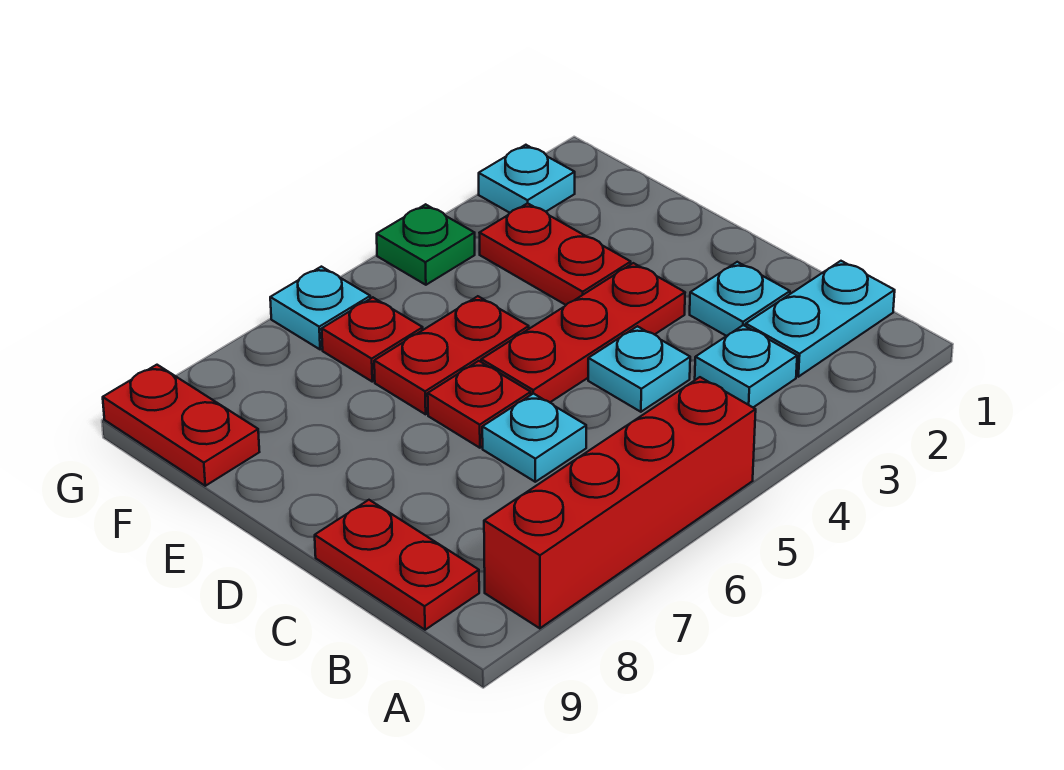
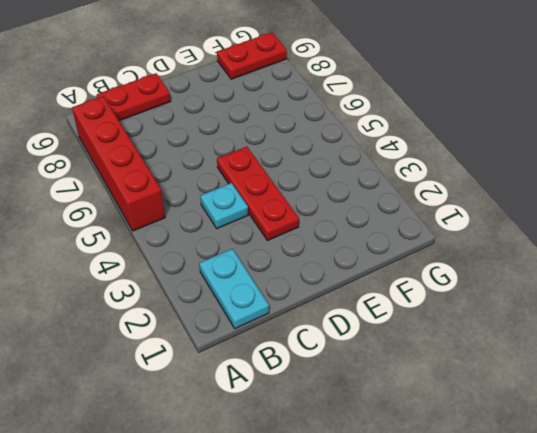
none -> cyan plate B3 level 1
none -> cyan plate C2 level 1
none -> cyan plate C6 level 1

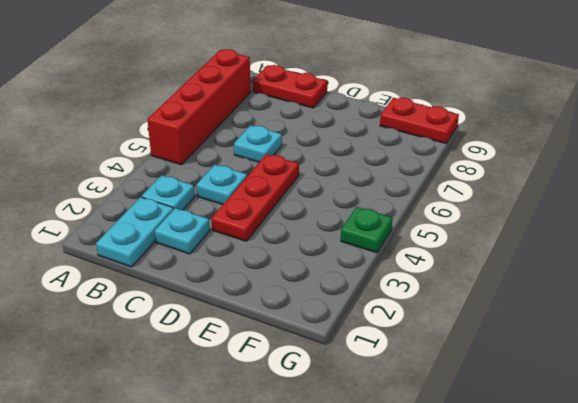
none -> red plate D6 level 1
none -> red plate E3:F3 level 1
none -> red plate E5:E6 level 1

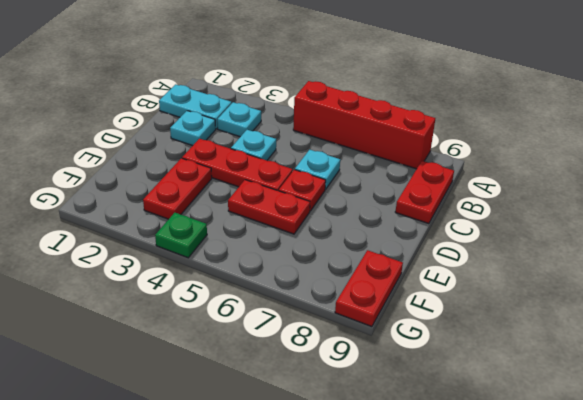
none -> red plate F6 level 1
none -> cyan plate G2 level 1
none -> cyan plate G6 level 1

